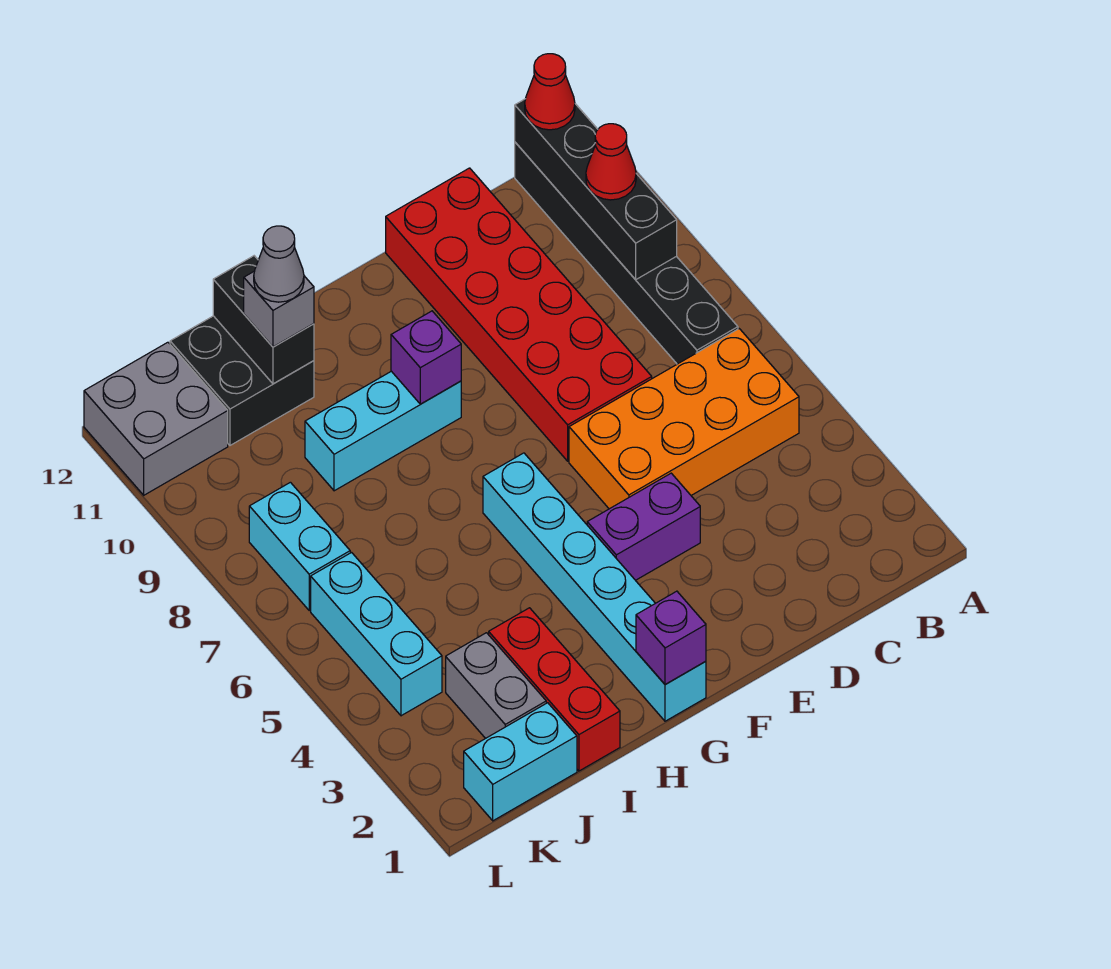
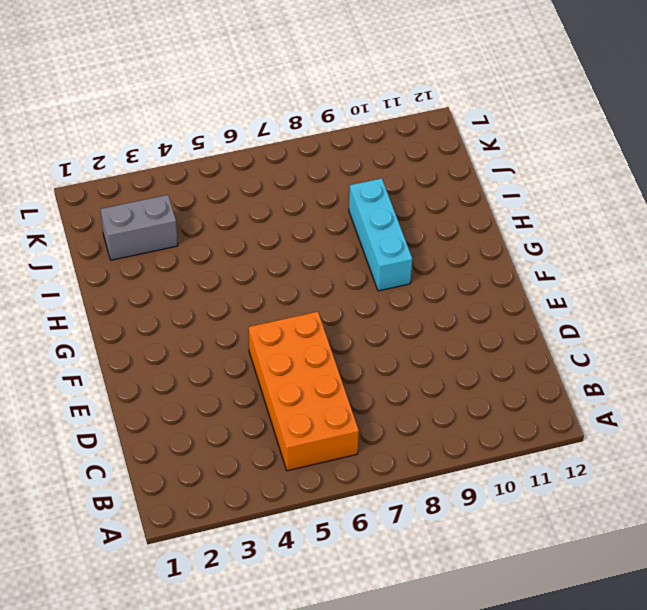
none -> black brick B7:B12 level 1
none -> red brick D7:E12 level 1
none -> purple brick E4:F4 level 1

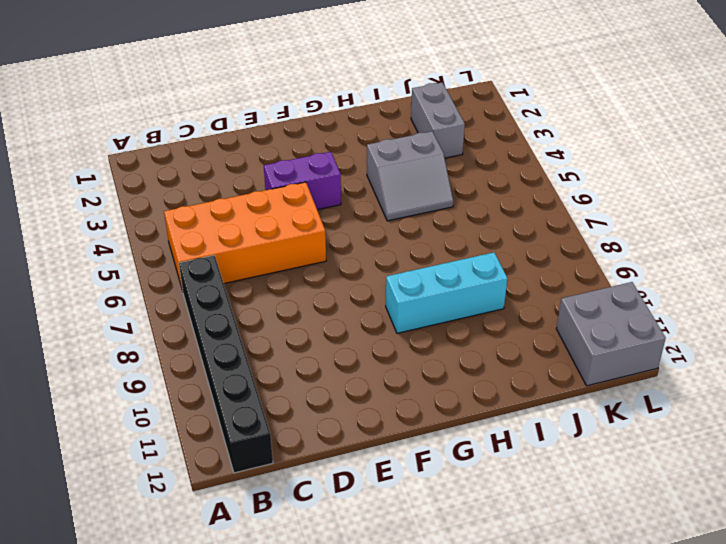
grey slope H4:I5 level 1 top 4 -> none
none -> red brick D7:E12 level 1
none -> cyan brick G1:G6 level 1
none -> red brick I1:I3 level 1

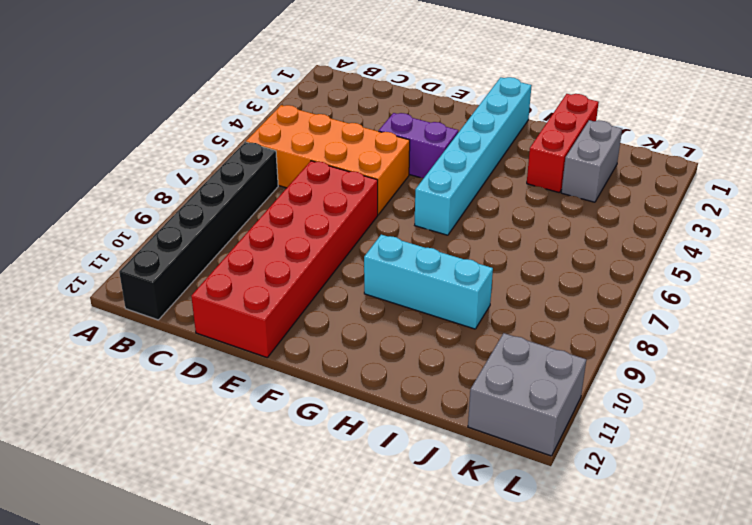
none -> black brick I11:J12 level 1
none -> cyan brick J1:K1 level 1
none -> cyan brick K4:K6 level 1

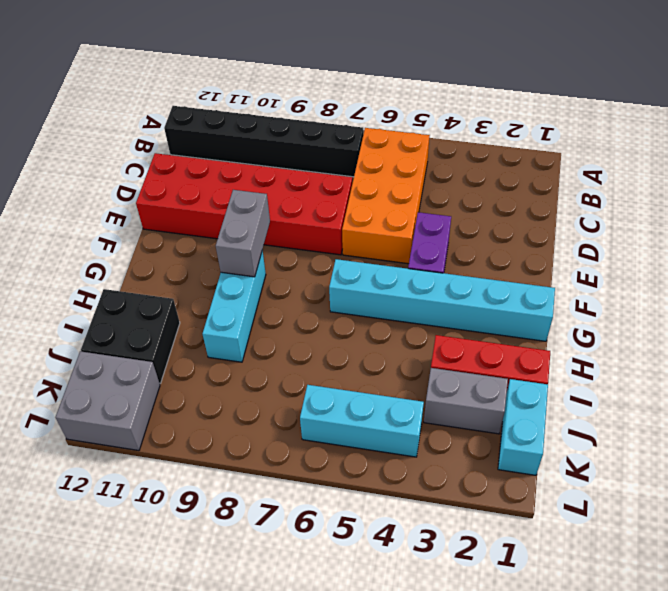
grey brick F9:G9 level 2 -> purple brick G9 level 2
none -> cyan brick K7:K8 level 1
none -> black brick B9:B12 level 2
none -> purple brick G1 level 2

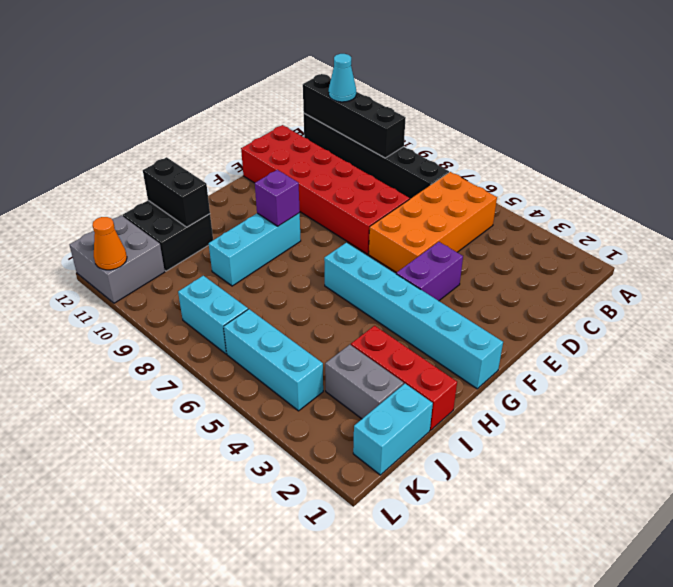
cyan cone B11 level 3 -> none
orange cone L11 level 2 -> none
none -> purple brick G1 level 2
none -> red cone B10 level 3
none -> red cone B12 level 3

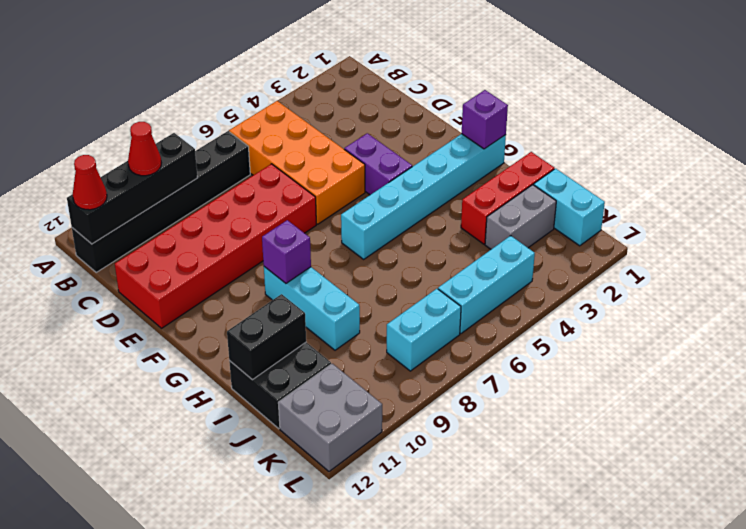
none -> grey brick I11 level 3
none -> grey cone I11 level 4

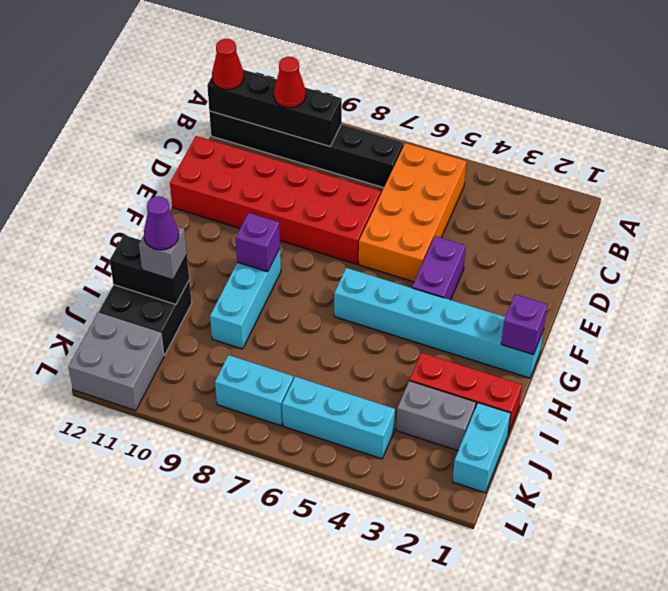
purple cone I11 level 4 -> grey cone I11 level 4

